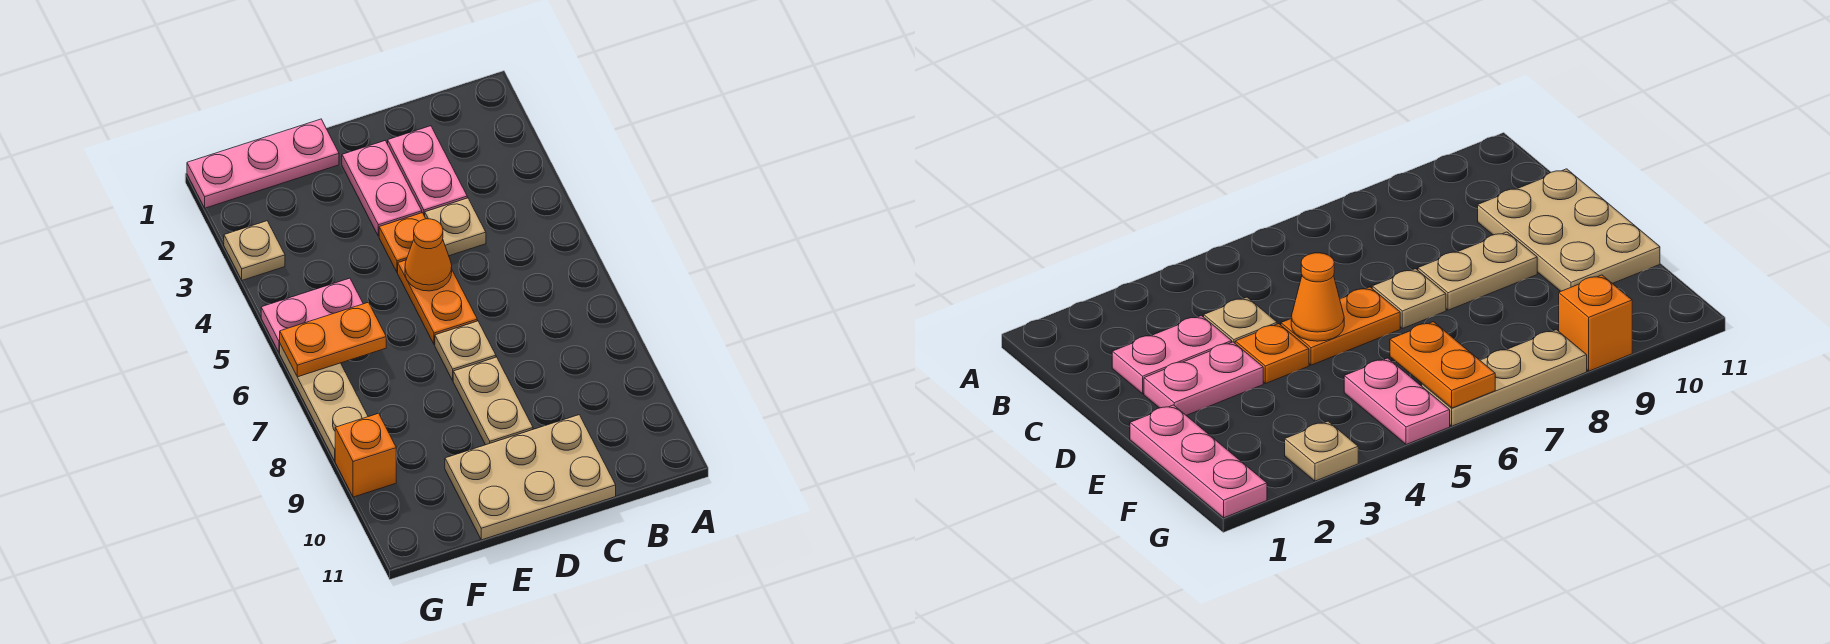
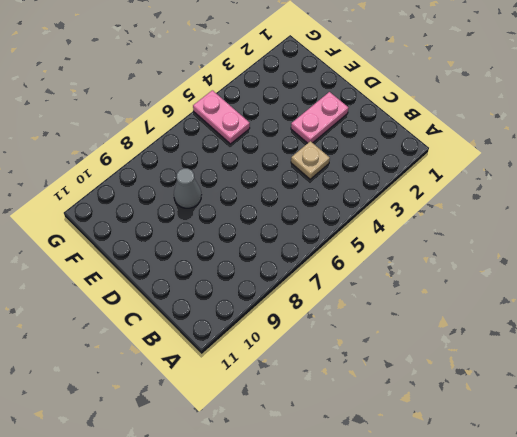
grey cone E8 level 1 -> none
none -> pink plate C2:C3 level 1
none -> tan plate C10:E11 level 1
none -> orange plate D4 level 1

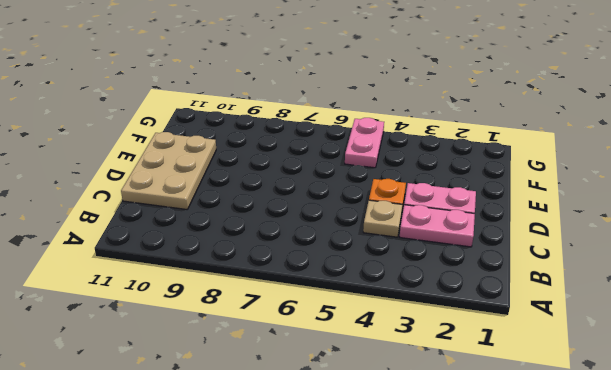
none -> orange plate D5:D6 level 1
none -> tan plate D7 level 1
none -> tan plate D8:D9 level 1

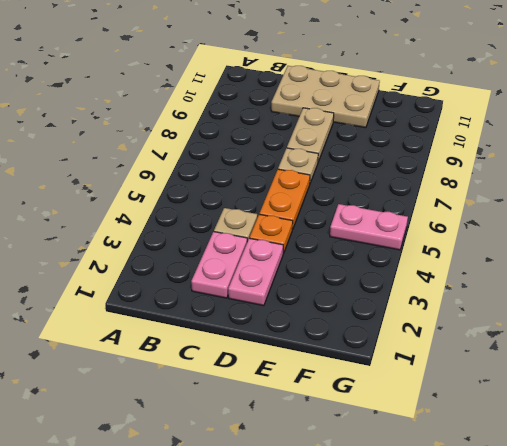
none -> pink plate E1:G1 level 1
none -> tan plate G3 level 1
none -> tan plate G6:G8 level 1

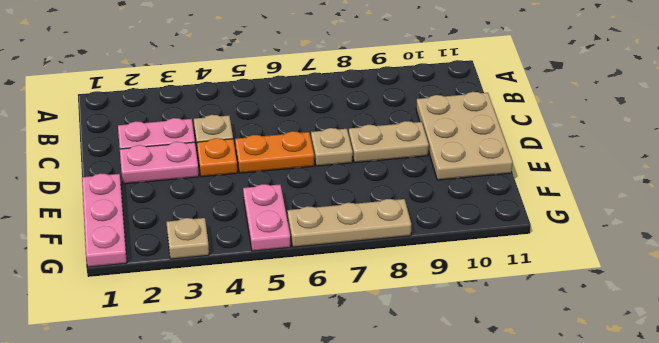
none -> orange brick G9 level 1
none -> orange cone D5 level 2
none -> orange plate F6:G6 level 2

